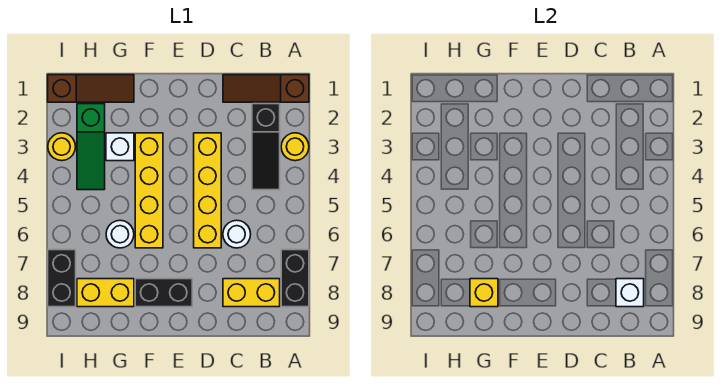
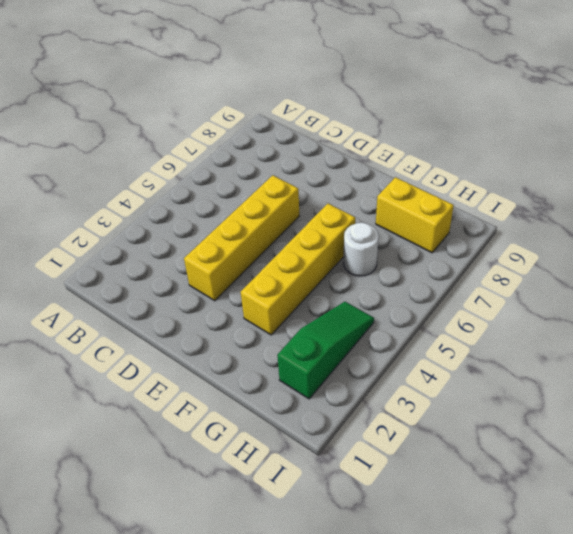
none -> brown slope A1:C1 level 1 top A
none -> yellow round brick A3 level 1
none -> black brick A7:A8 level 1

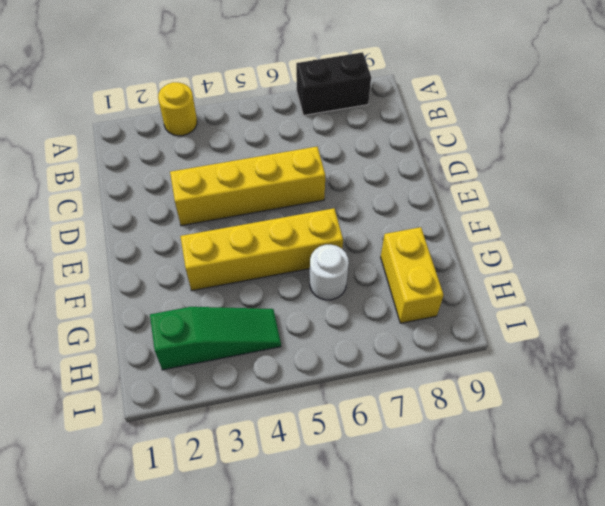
none -> brown slope A1:C1 level 1 top A
none -> black slope B2:B4 level 1 top 2
none -> yellow brick B8:C8 level 1

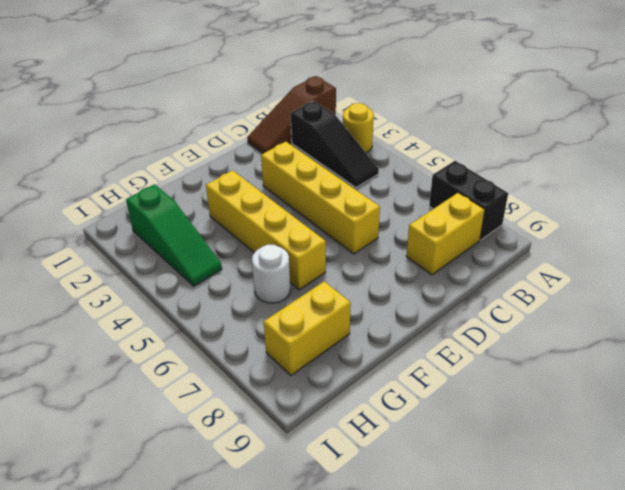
none -> white round brick C6 level 1
none -> black brick E8:F8 level 1
none -> brown slope G1:I1 level 1 top I

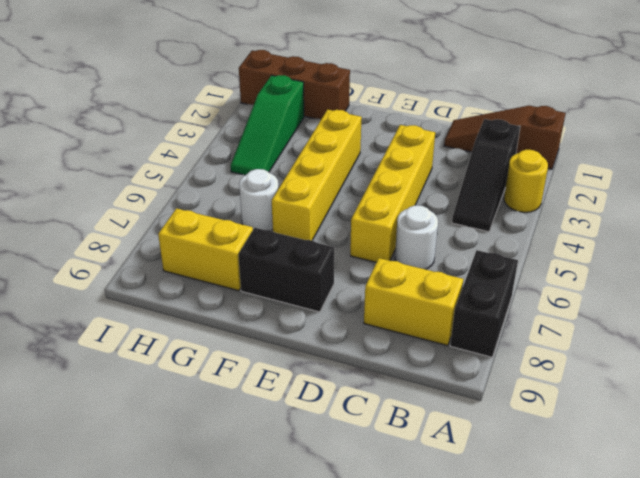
brown brick G1:I1 level 1 -> brown slope G1:I1 level 1 top I
none -> white brick G3 level 1
none -> yellow round brick I3 level 1
none -> black brick I7:I8 level 1

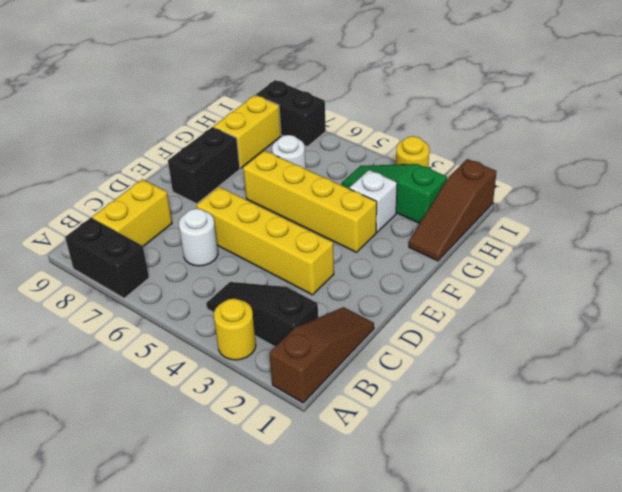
none -> white brick B8 level 2
none -> yellow brick G8 level 2

